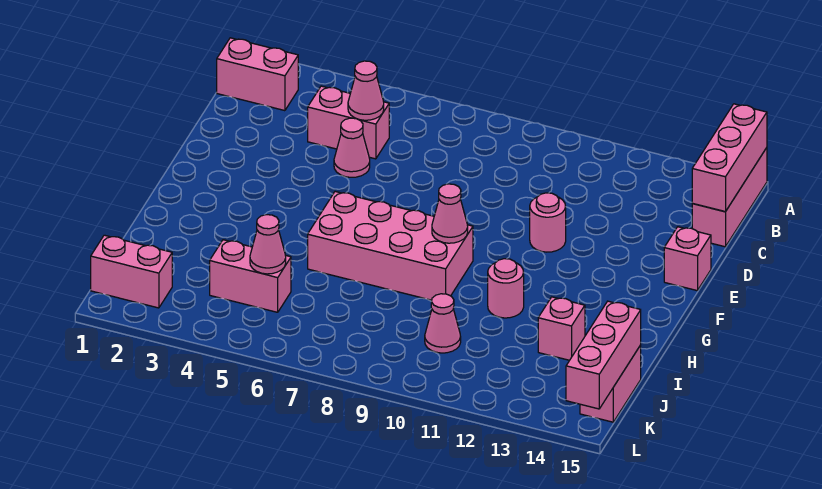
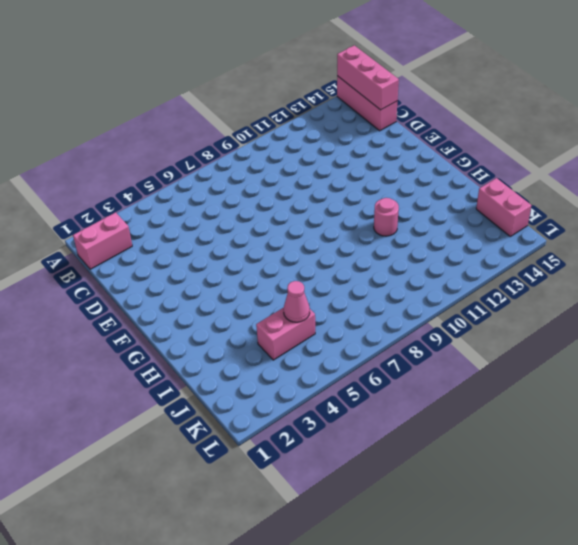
none -> pink brick C4:C5 level 1
none -> pink cone D5 level 1
none -> pink round brick E11 level 1

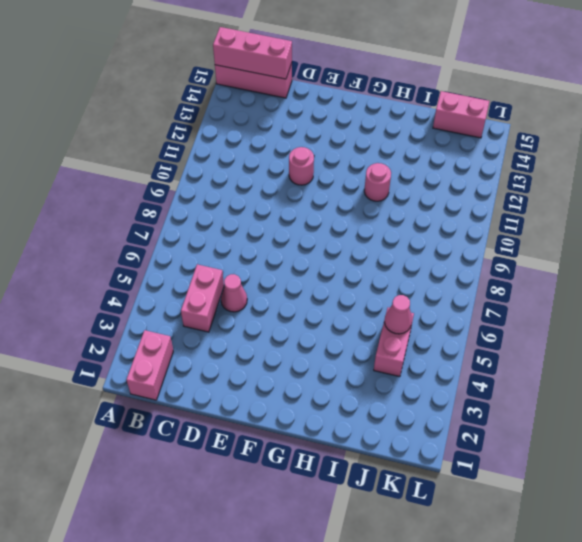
none -> pink brick E15 level 1
none -> pink brick G6:H9 level 1
none -> pink brick I13 level 1

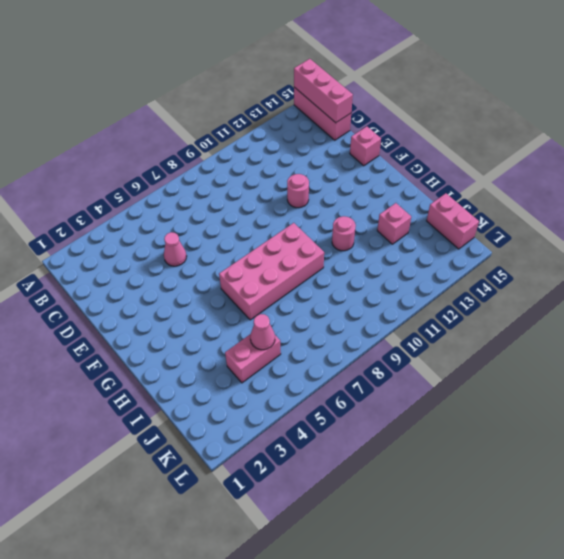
none -> pink brick B1:B2 level 1
none -> pink brick C4:C5 level 1
none -> pink cone J10 level 1

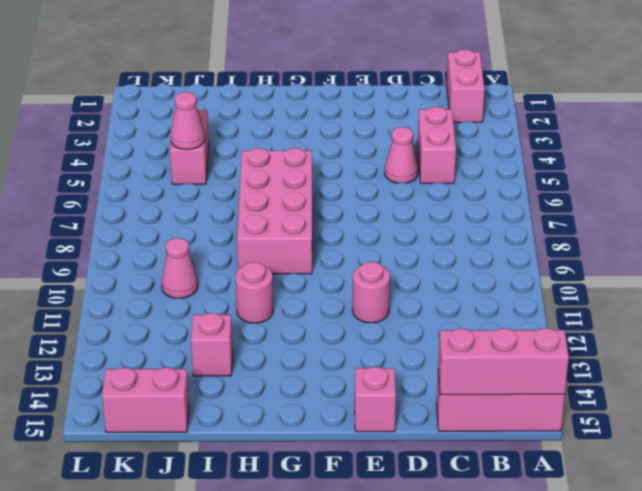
none -> pink brick K1:K2 level 1
none -> pink cone C5 level 2
none -> pink cone G9 level 2

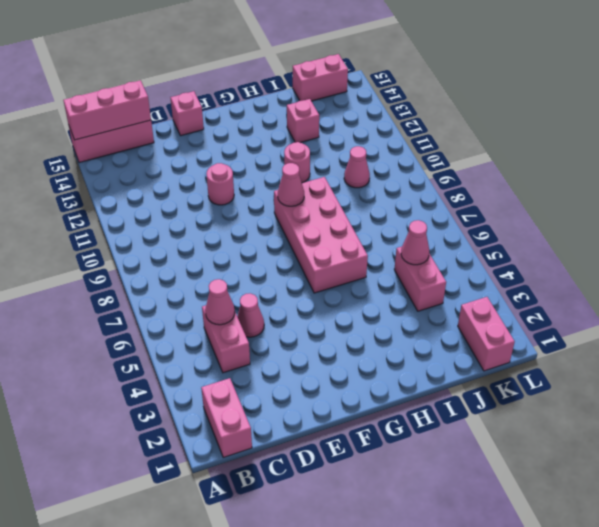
none -> pink brick J15:L15 level 2

